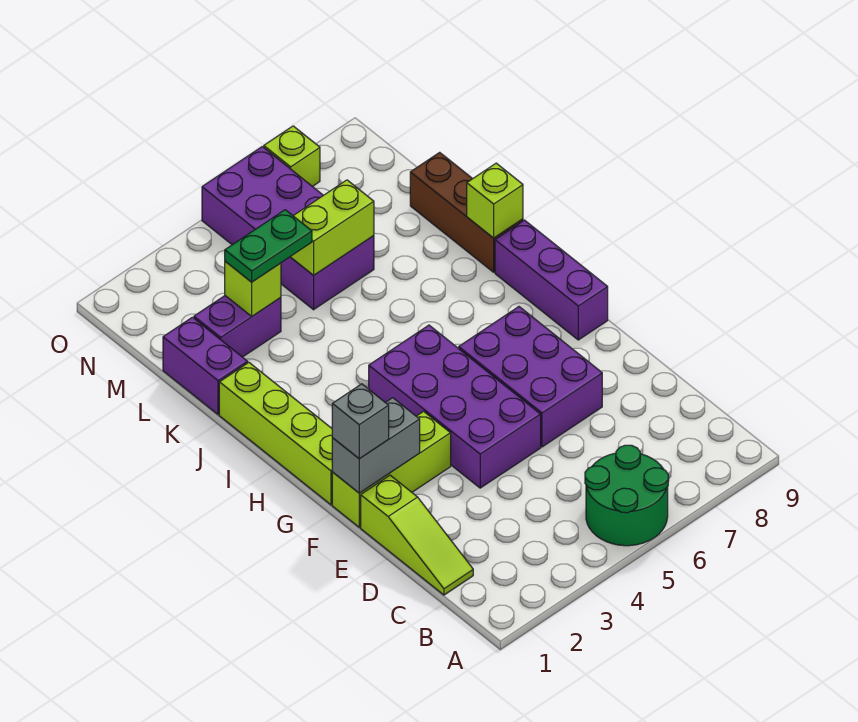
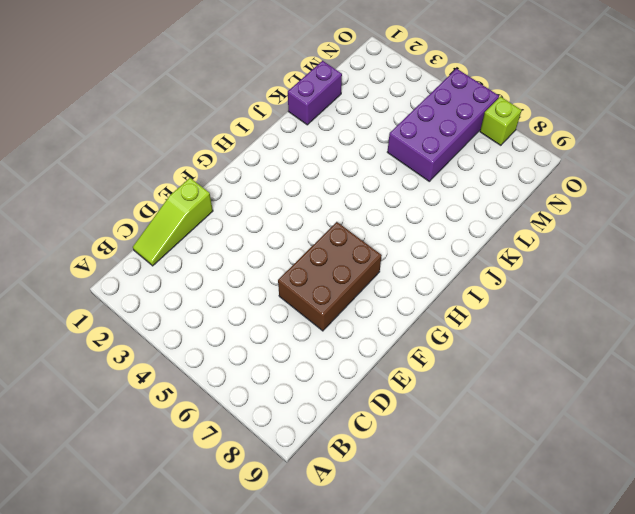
brown brick E6:G7 level 1 -> purple brick E6:G7 level 1
none -> green round brick A5:B6 level 1
none -> purple brick E4:H5 level 1
none -> lime brick F1:F3 level 1

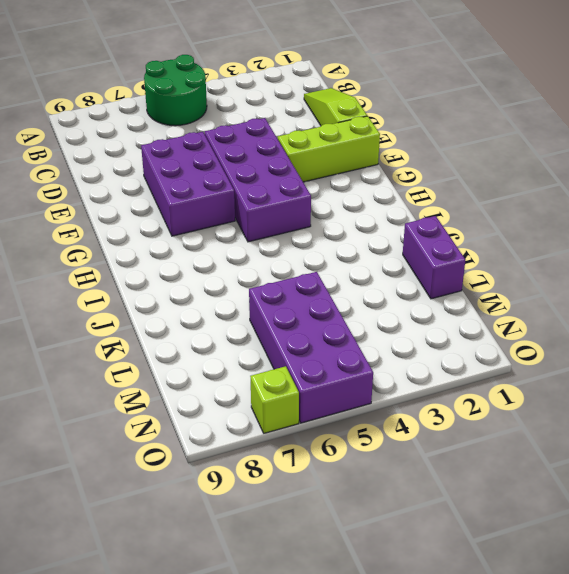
none -> lime brick G1:J1 level 1
none -> purple brick G9:I9 level 1
none -> brown brick J9:L9 level 1

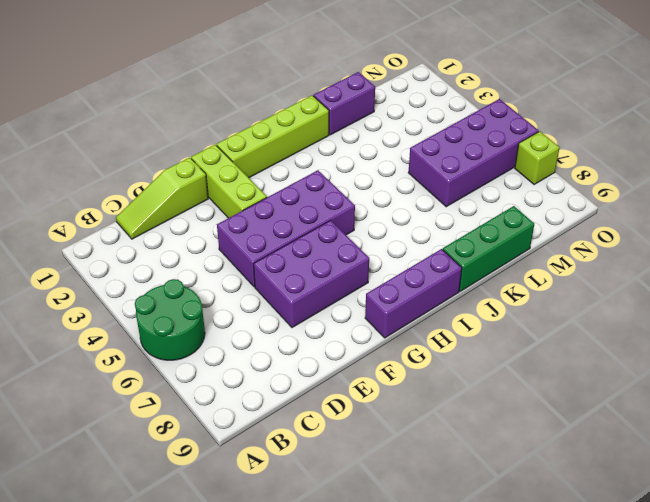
green brick J9:L9 level 1 -> brown brick J9:L9 level 1
none -> purple brick L2:L3 level 1
none -> grey brick F1:F2 level 2
none -> lime brick J9 level 2

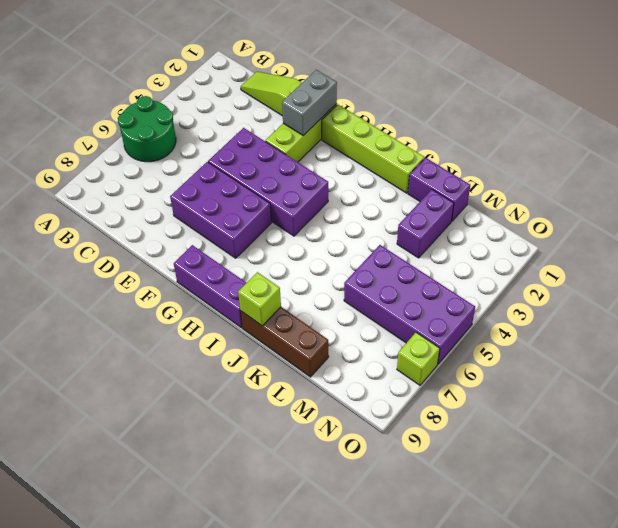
none -> lime brick L3 level 2
none -> lime brick L5:L6 level 2
none -> grey brick F1 level 3

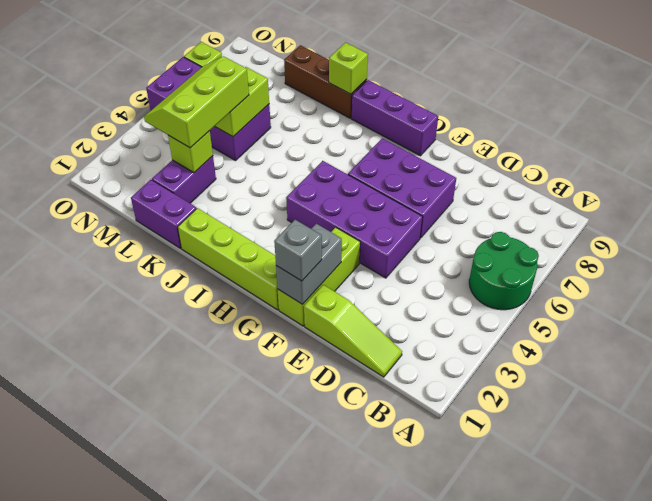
lime slope L3:M5 level 3 top L -> green plate L3:L4 level 3

